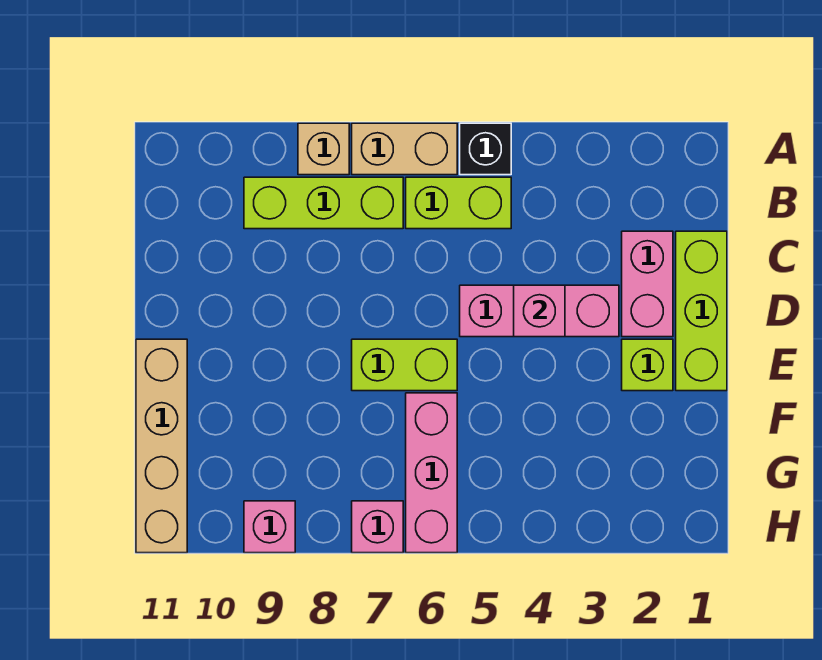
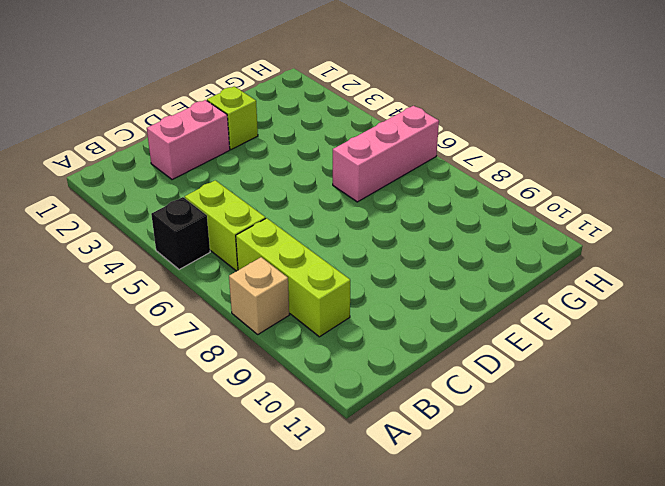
none -> tan brick A6:A7 level 1
none -> lime brick C1:E1 level 1
none -> pink brick D3:D5 level 1

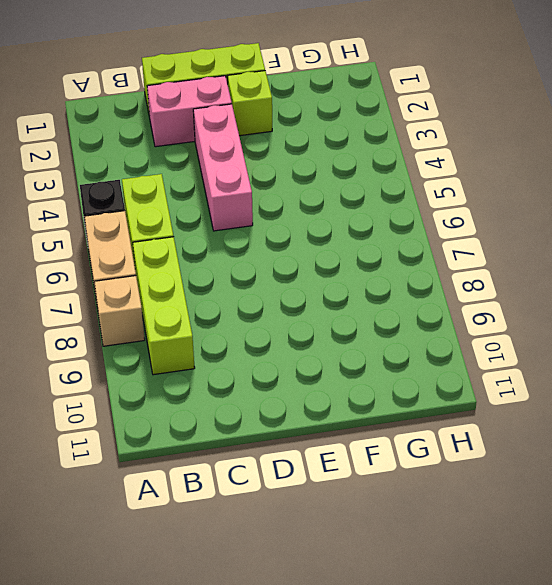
none -> lime brick E6:E7 level 1
none -> tan brick E11:H11 level 1
none -> pink brick F6:H6 level 1

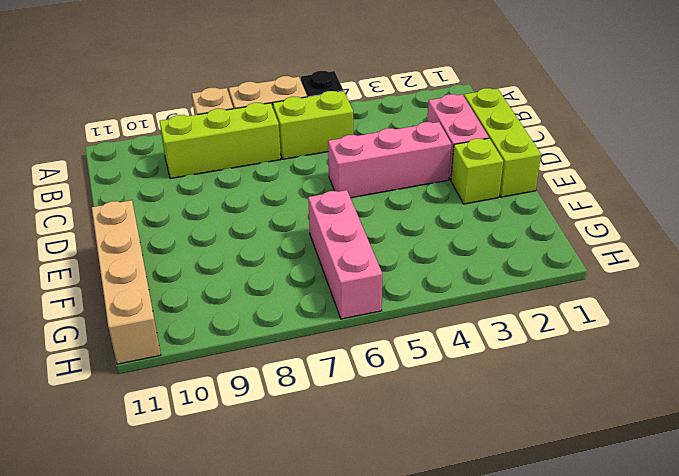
none -> lime brick E6:E7 level 1
none -> pink brick H7 level 1
none -> pink brick H9 level 1

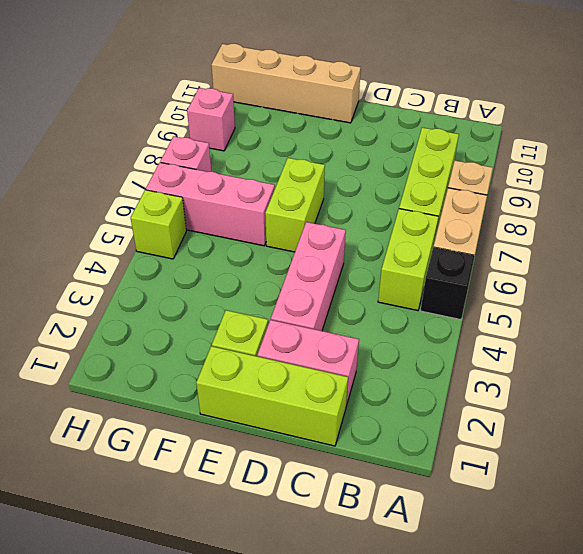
lime brick H5 level 1 -> none
none -> pink brick D4 level 2

